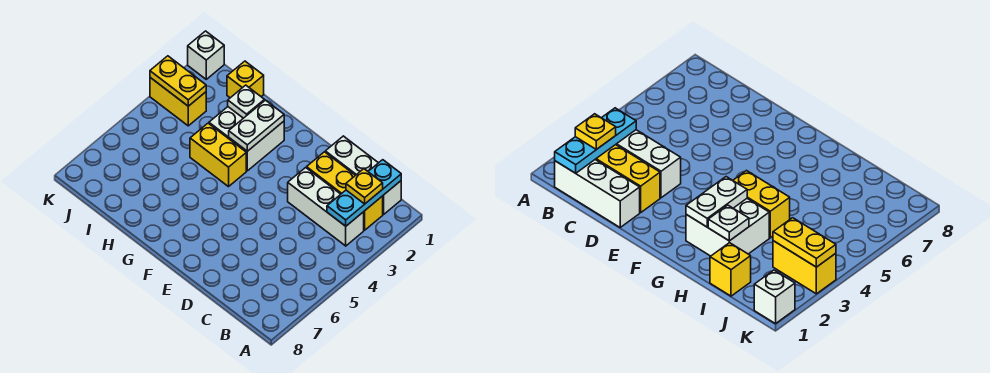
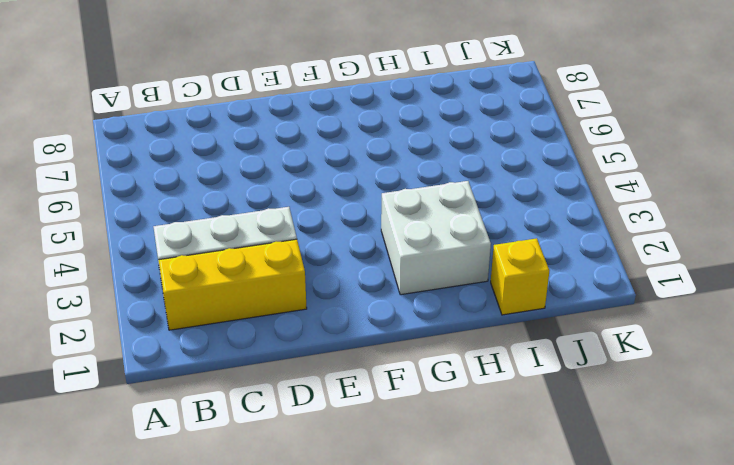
none -> white brick B1:D1 level 1
none -> yellow brick G4:H4 level 1
none -> yellow brick J3:K3 level 1

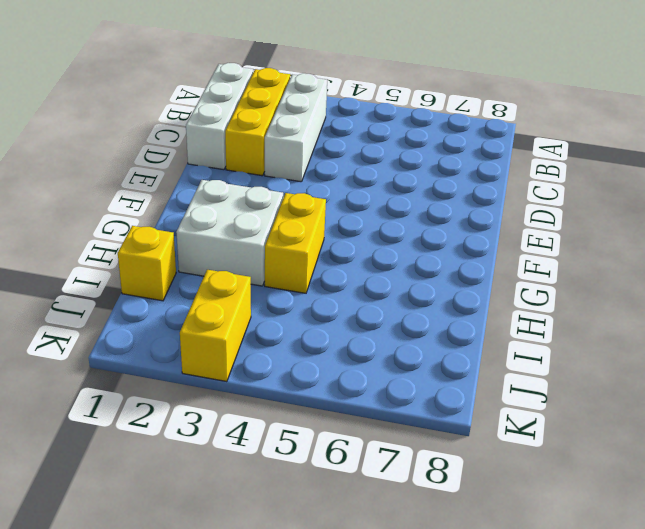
none -> white brick K1 level 1
none -> cyan plate B1:B3 level 2
none -> white plate G2:G3 level 2

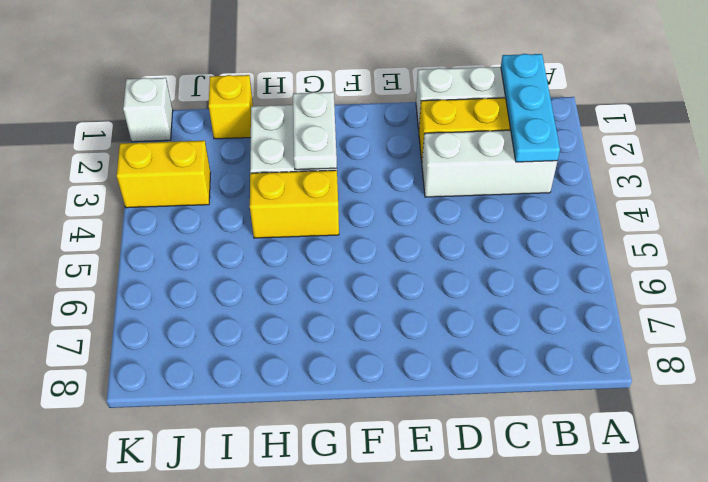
none -> white plate H2 level 2
none -> yellow plate J3:K3 level 2
none -> yellow plate B2 level 3

